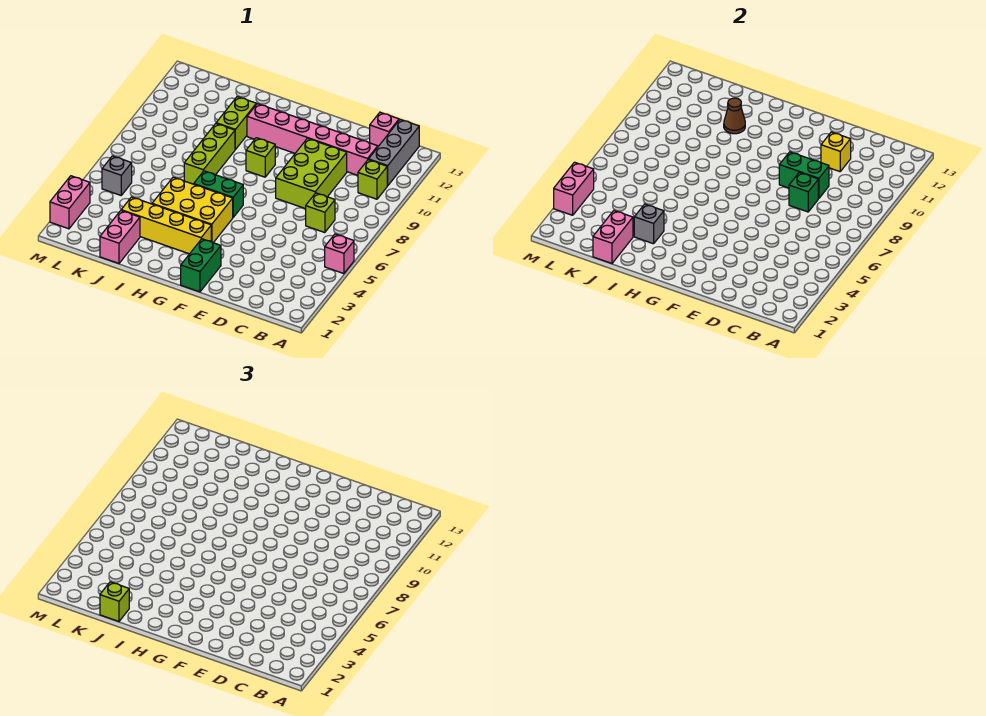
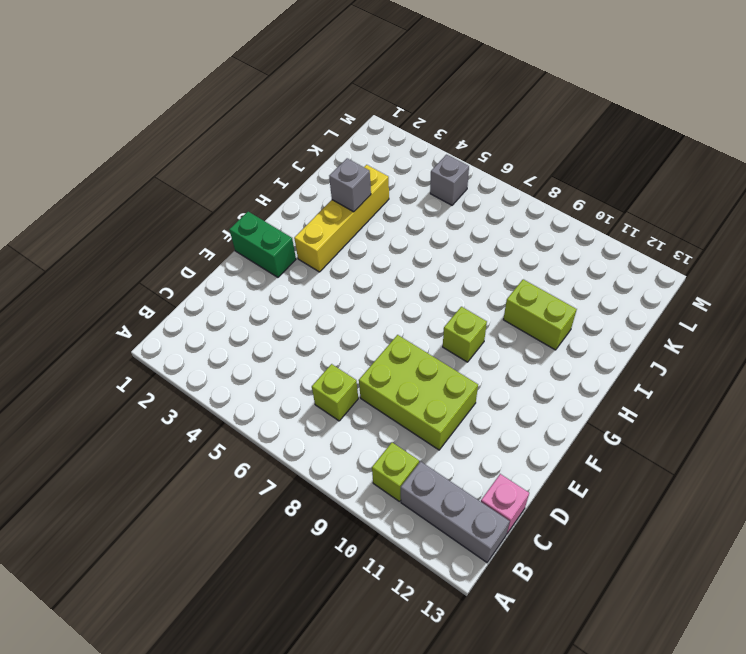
none -> pink brick A5 level 1
none -> pink brick C11:H11 level 1
none -> yellow brick G4:I5 level 1

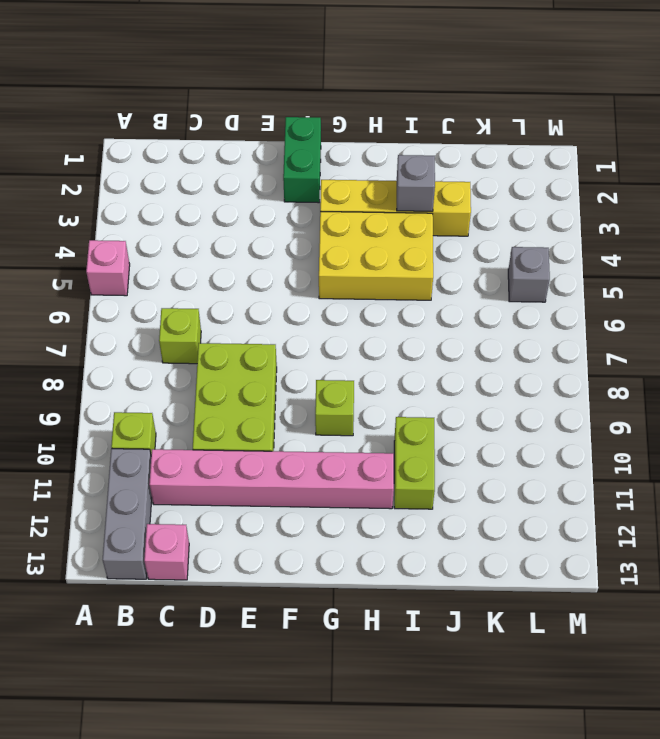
none -> green brick G6:H6 level 1
none -> lime brick I7:I9 level 1
none -> pink brick J1:J2 level 1

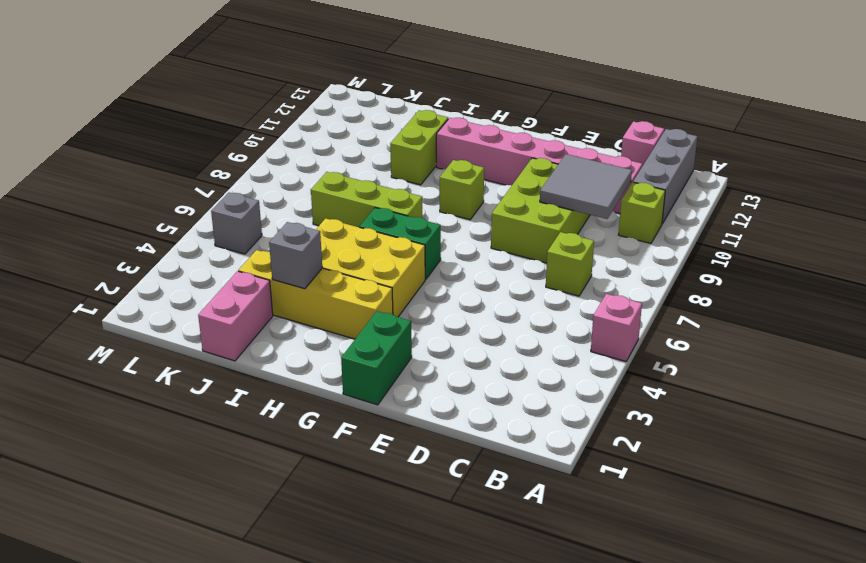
grey tile C9:D10 level 2 -> green brick D9:E9 level 2
lime brick H7:J7 level 1 -> lime brick I7:I9 level 1
none -> pink brick M2:M3 level 1
none -> green brick D8 level 2
none -> yellow brick D11 level 2

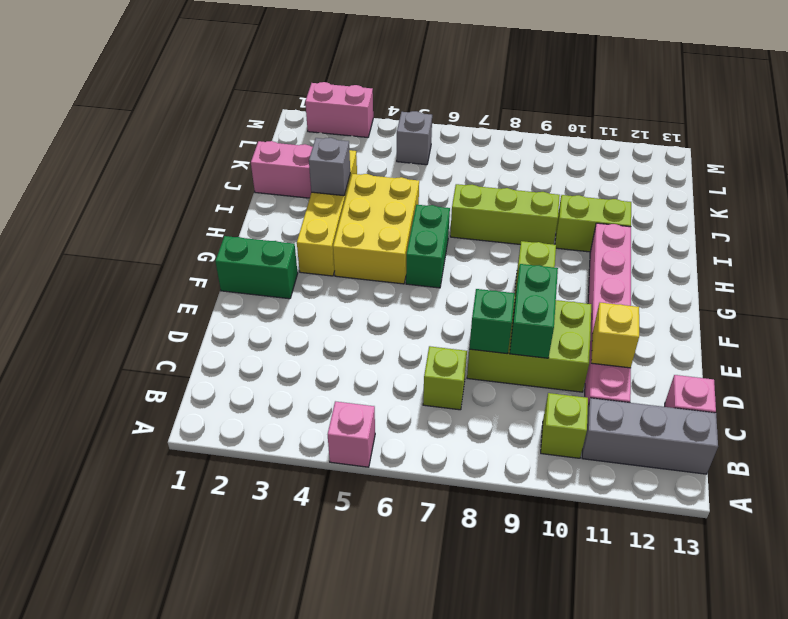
none -> brown cone I11 level 2
none -> pink brick J1:J2 level 2
none -> pink brick M3:M4 level 2

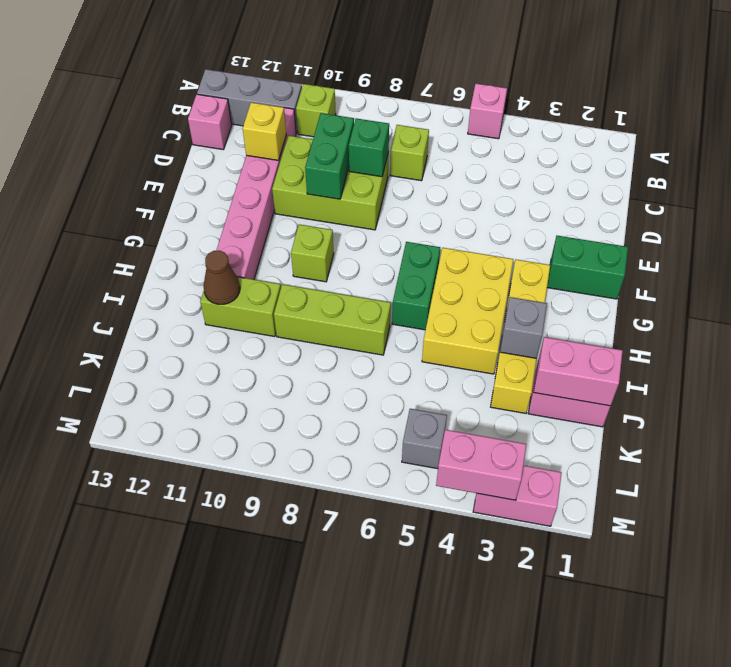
none -> lime brick J1 level 3

